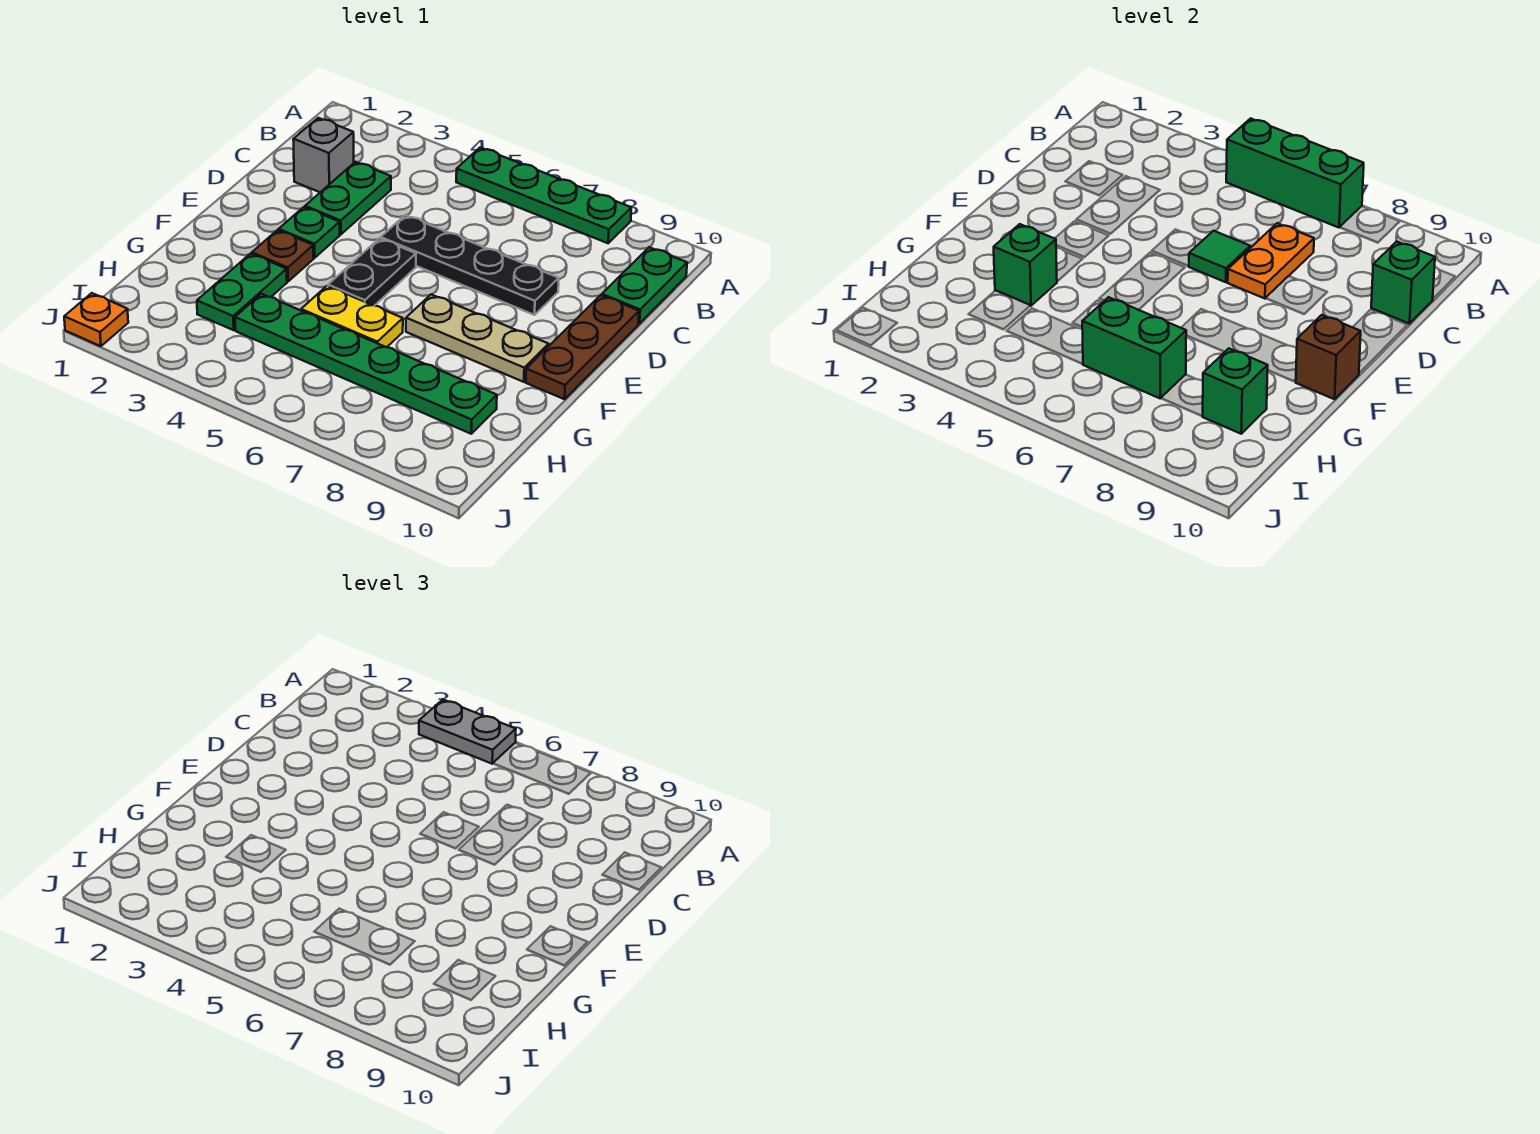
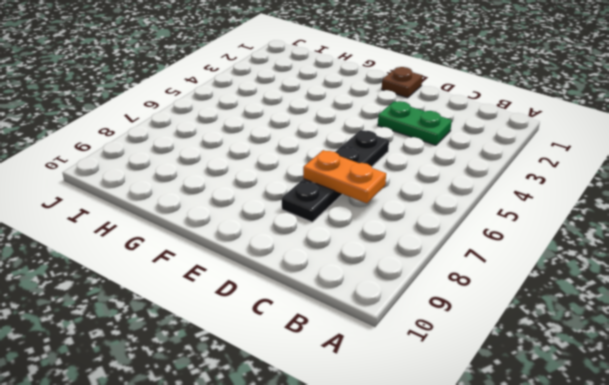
brown plate E1 level 1 -> brown plate F3 level 1
none -> green plate A5:A8 level 1
none -> green plate B10:C10 level 1
none -> grey brick C2 level 1

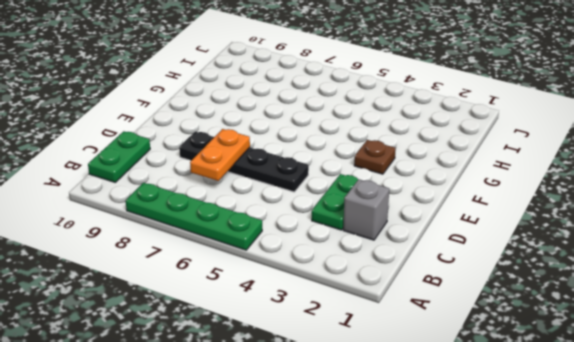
none -> brown plate D10:F10 level 1
none -> green plate E3 level 1
none -> black plate E5:F5 level 1

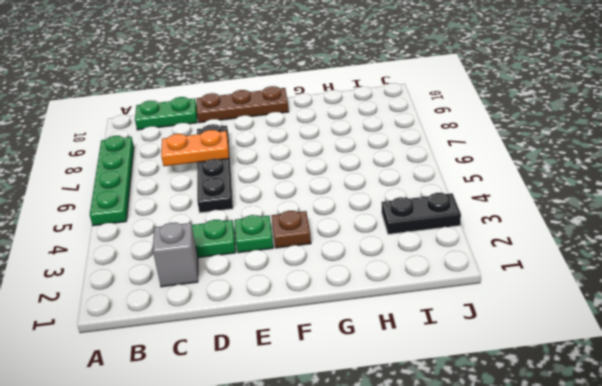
black plate I3:J3 level 1 -> black plate E5:F5 level 1
none -> tan plate F7:F9 level 1
none -> green plate G3:H3 level 1
none -> yellow plate G5:G6 level 1

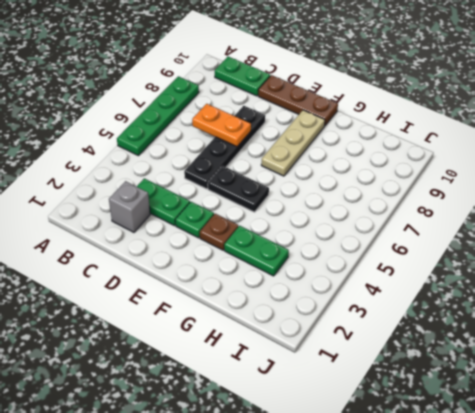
none -> yellow plate G5:G6 level 1
none -> green plate H4:H9 level 1
none -> orange plate J1 level 1

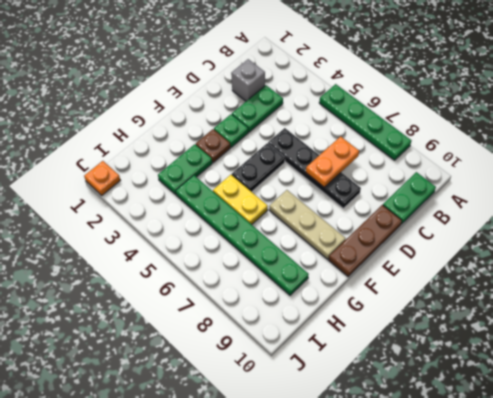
none -> green brick A5:A7 level 2
none -> green brick C10 level 2
none -> green tile D6 level 2

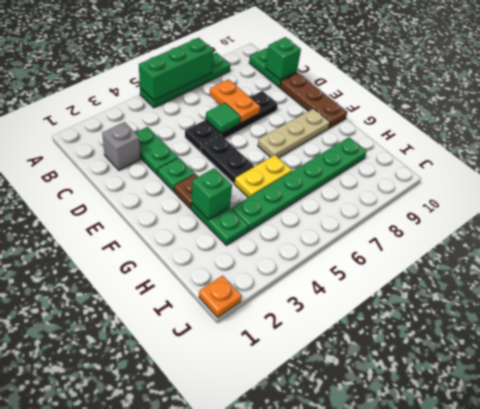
none -> brown brick F10 level 2
none -> green brick H6:H7 level 2
none -> green brick H9 level 2

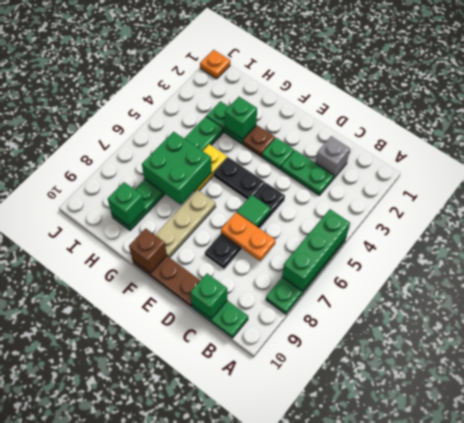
green brick G6:H7 level 2 -> green brick H6:H7 level 2
none -> grey plate A4:A5 level 3

